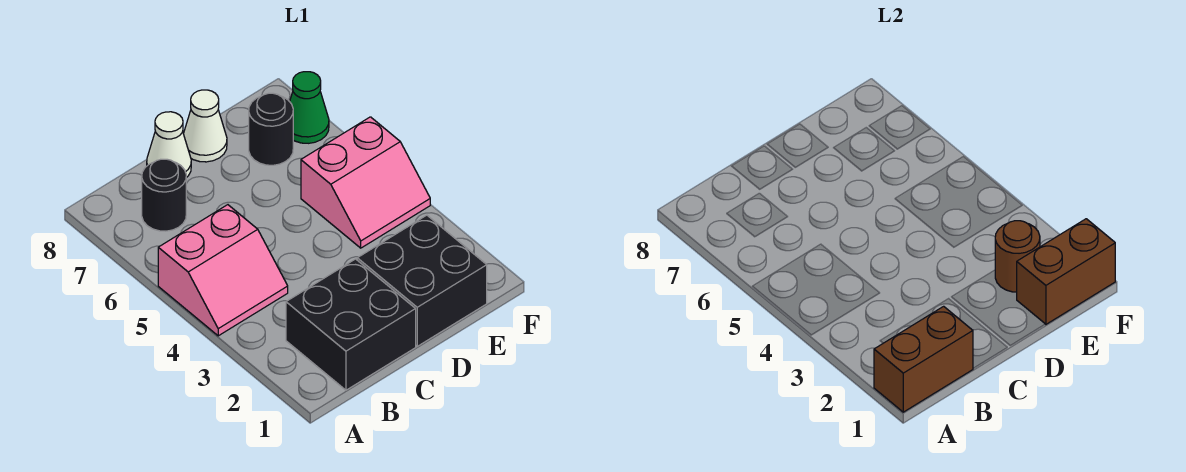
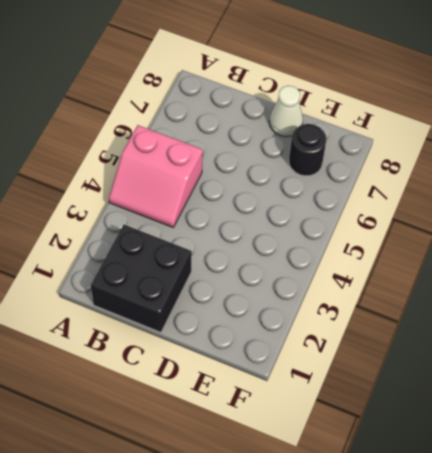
none -> black round brick B7 level 1
none -> white cone C8 level 1
none -> black brick D1:E2 level 1

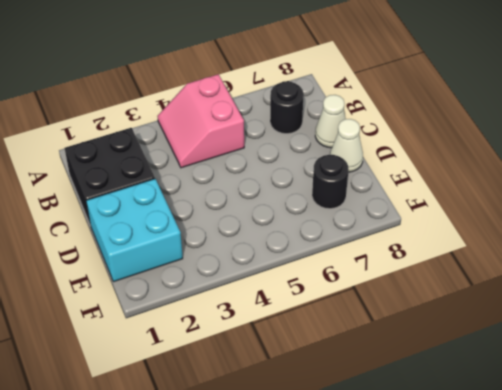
cyan brick D1:E2 level 1 -> black brick D1:E2 level 1
none -> pink slope E4:F5 level 1 top 5
none -> green cone F7 level 1
none -> brown brick A1:B1 level 2

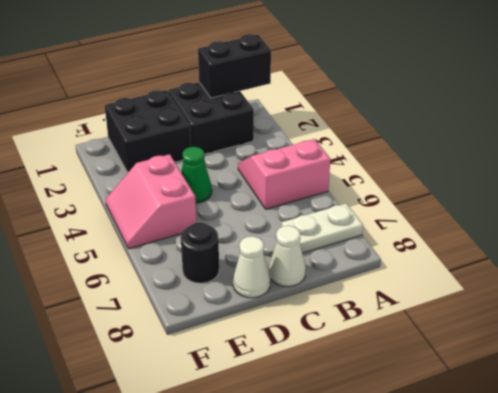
black brick A1:B1 level 2 -> brown brick A1:B1 level 2
white plate A7:B7 level 1 -> black round brick B7 level 1
green cone D4 level 1 -> green cone F7 level 1
pink slope E4:F5 level 1 top E -> pink slope E4:F5 level 1 top 5
none -> brown brick E1:F1 level 2
none -> brown round brick E2 level 2

